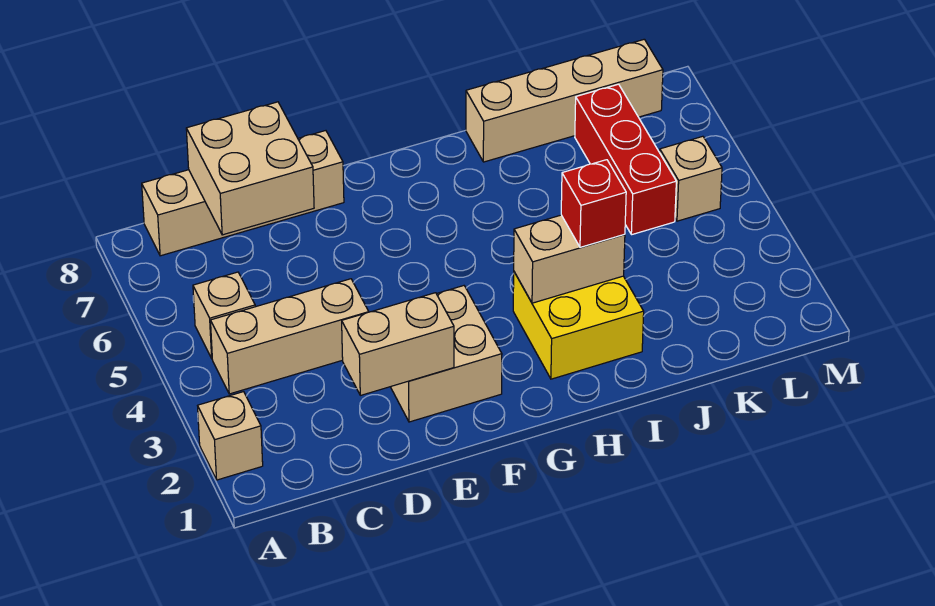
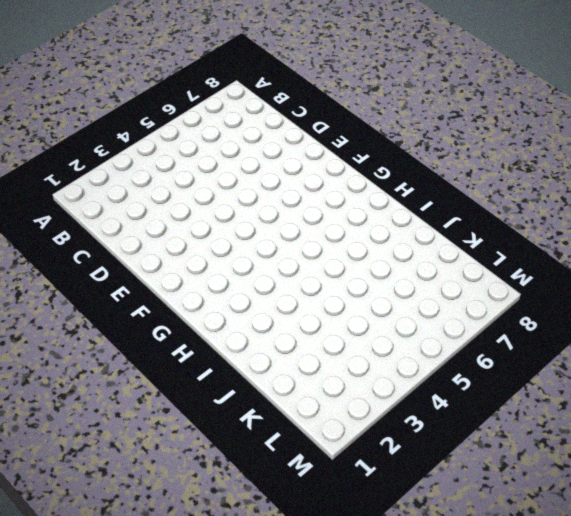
none -> tan brick A2 level 1
none -> tan brick B4:D4 level 1
none -> tan brick B5 level 1

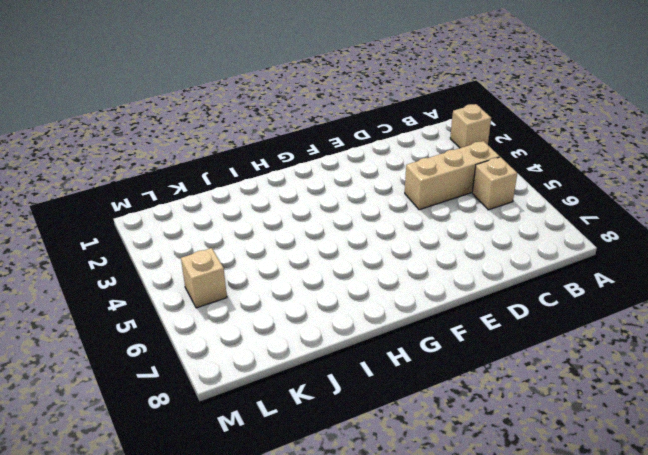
none -> tan brick B8:E8 level 1
none -> tan brick E2:F3 level 1
none -> yellow brick H2:I3 level 1

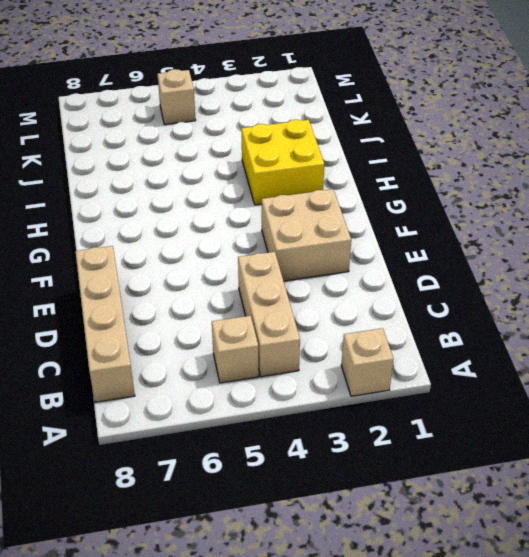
none -> tan brick I8:L8 level 1
none -> red brick K5:K7 level 1
none -> tan brick C7:D8 level 2

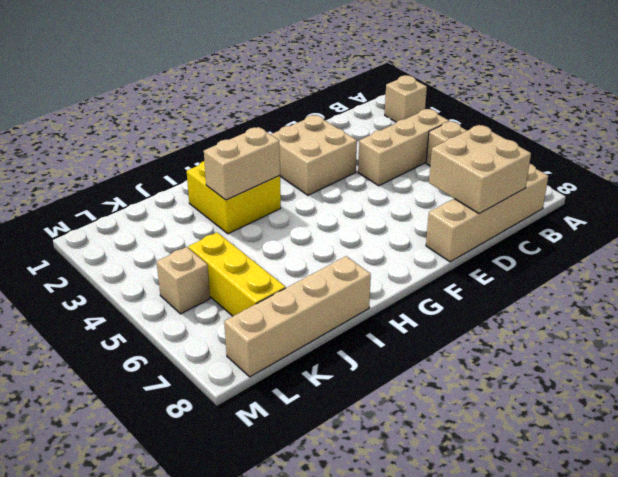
yellow brick K5:K7 level 1 -> red brick K5:K7 level 1
none -> tan brick D2:E2 level 2
none -> red brick I3 level 3

